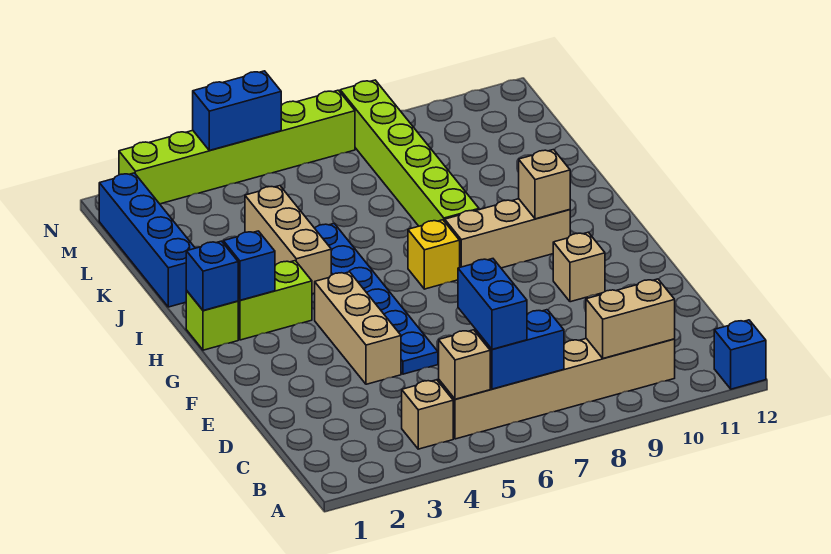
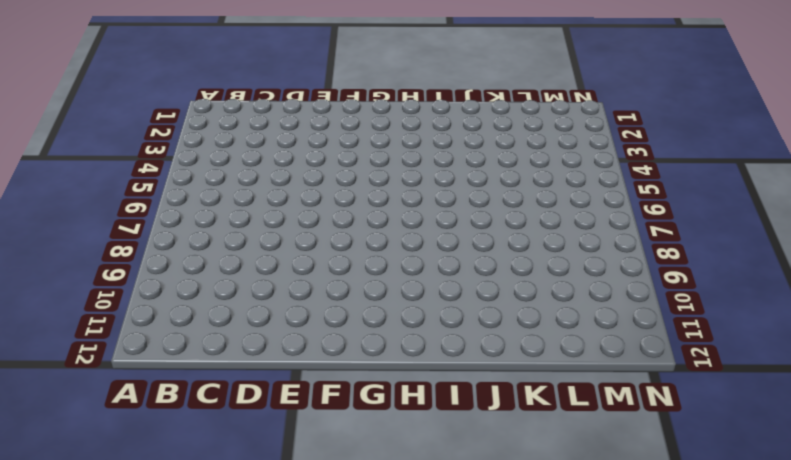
none -> blue brick A12 level 1
none -> tan brick B4 level 1
none -> tan brick B5:B10 level 1

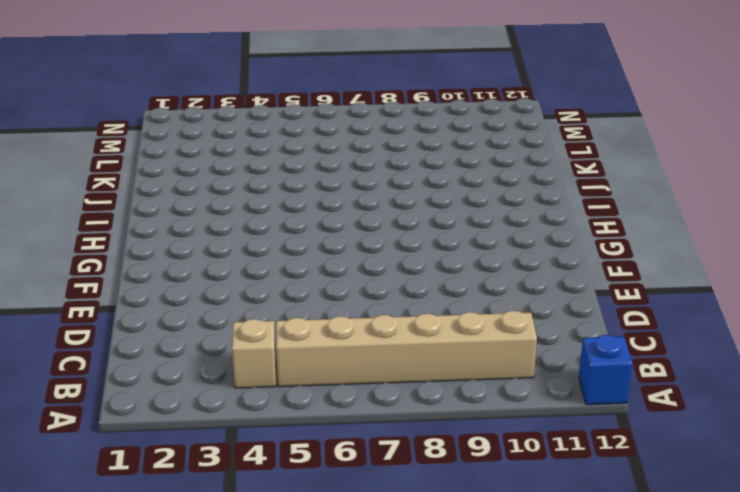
none -> tan brick E4:G4 level 1
none -> blue plate E5:J5 level 1
none -> tan brick F10 level 1

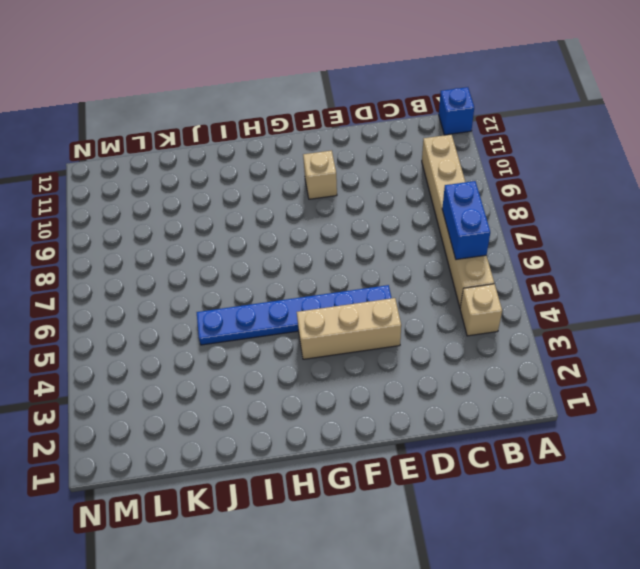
none -> lime brick H1 level 1
none -> lime brick H2:H3 level 1
none -> yellow brick H7 level 1

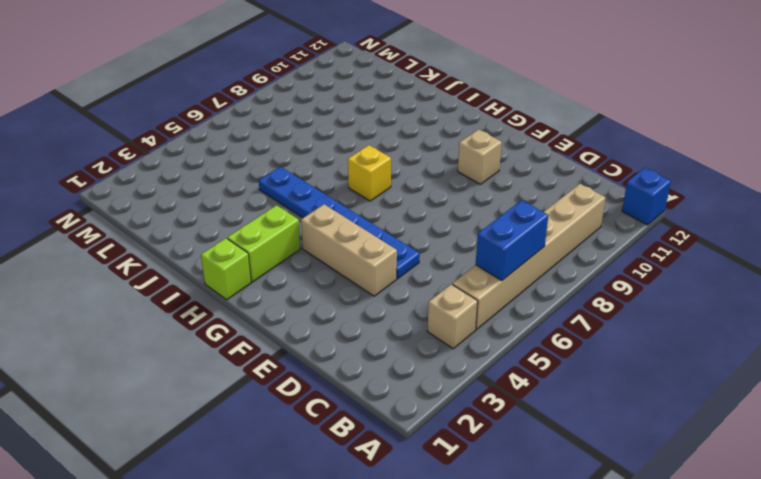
none -> tan brick H8:H10 level 1
none -> tan brick I4:K4 level 1
none -> lime brick I8:N8 level 1

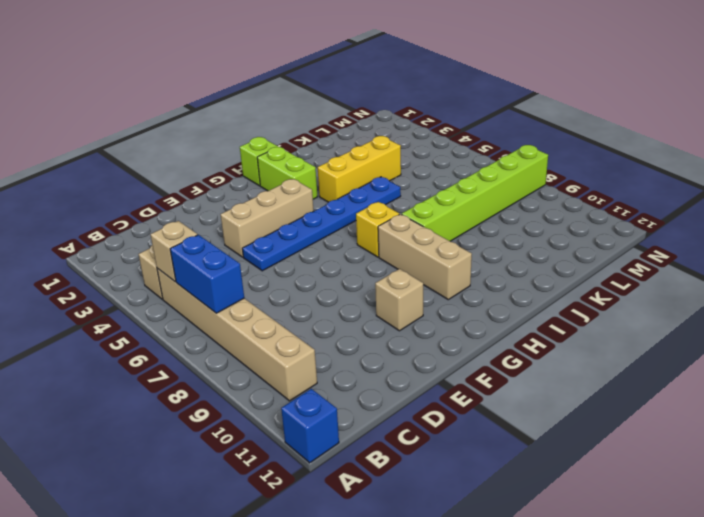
yellow brick I4:K4 level 1 -> tan brick I4:K4 level 1
none -> blue brick J1:M1 level 1
none -> lime brick N2:N7 level 1
none -> tan brick B9:B10 level 2

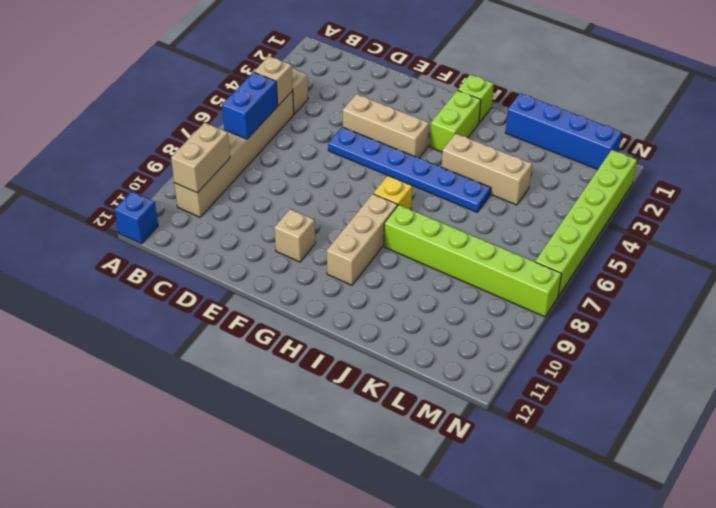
none -> blue brick H1 level 2
none -> blue brick H2 level 2
none -> tan brick H10 level 2

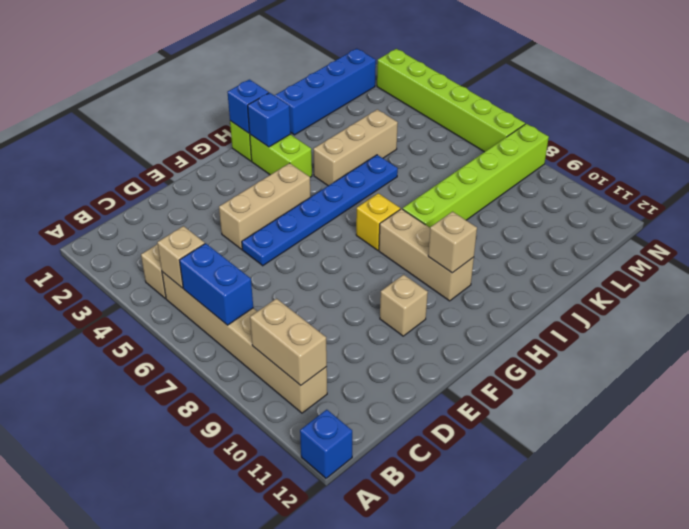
none -> blue brick N4:N5 level 2
none -> blue brick B6:C6 level 3

